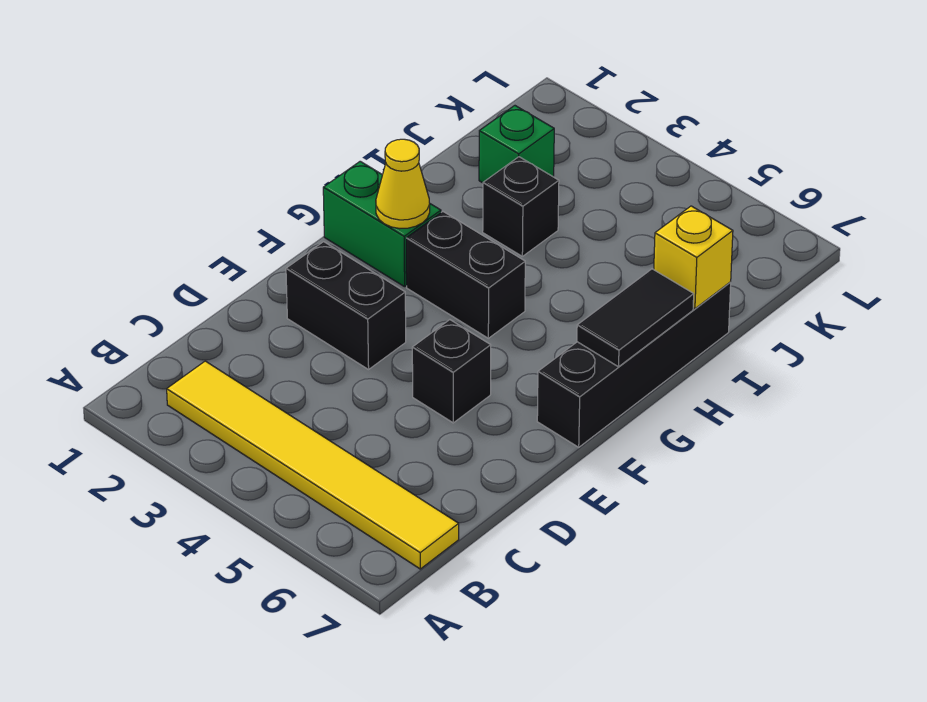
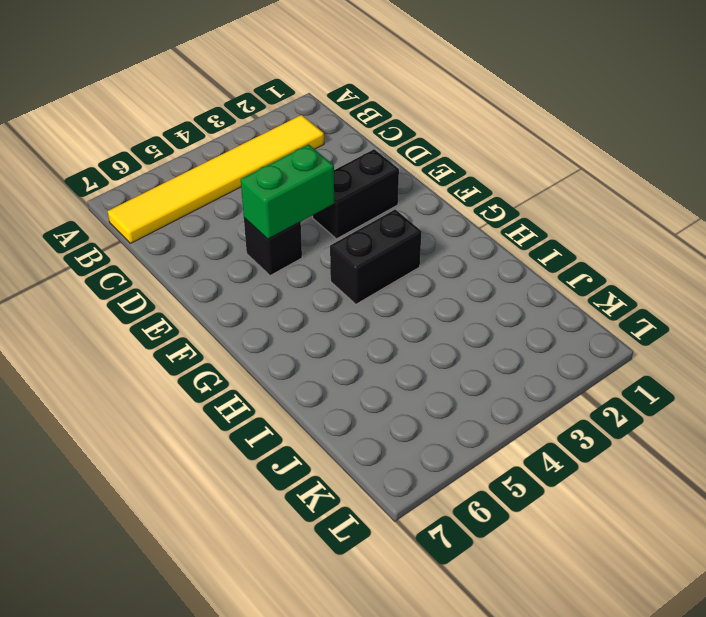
green brick E4:E5 level 2 -> green brick G1:G2 level 1
none -> black brick F7:I7 level 1
none -> black brick I3 level 1

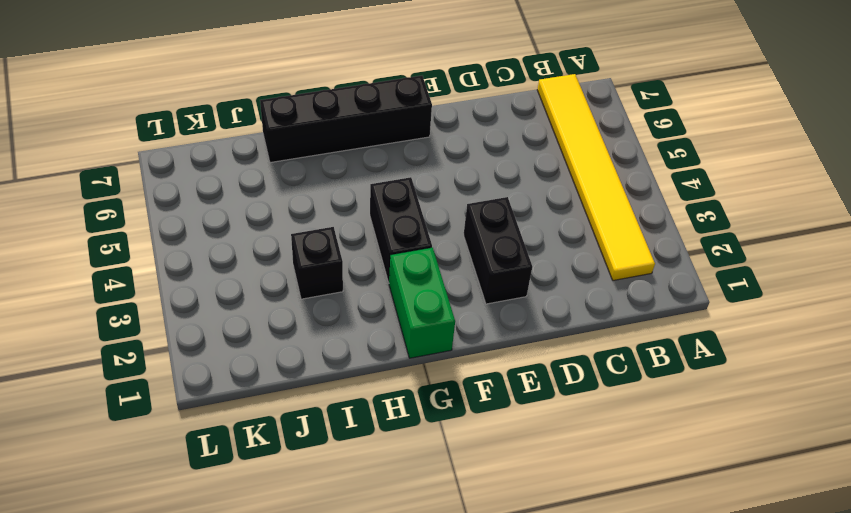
none -> black brick E5 level 1
none -> green brick J2 level 1

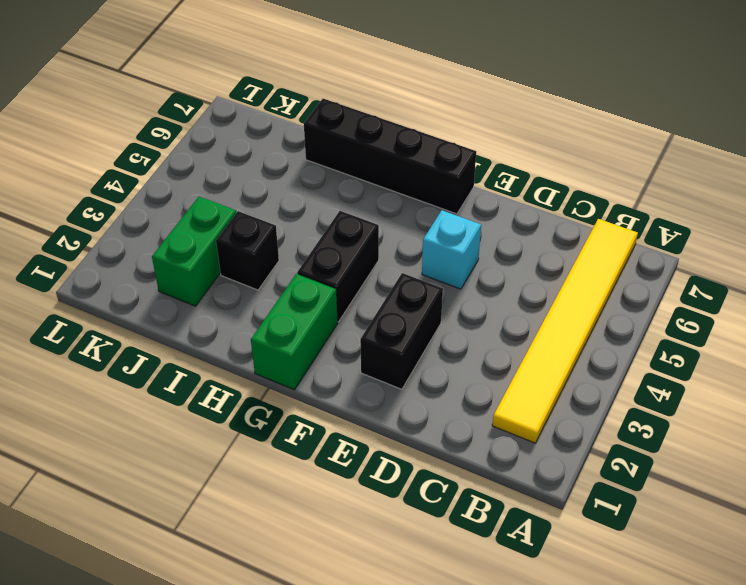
cyan brick E5 level 1 -> black brick E5 level 1
green brick J2:J3 level 1 -> green brick J2 level 1
none -> yellow cone G2 level 2
none -> black tile G7:H7 level 2

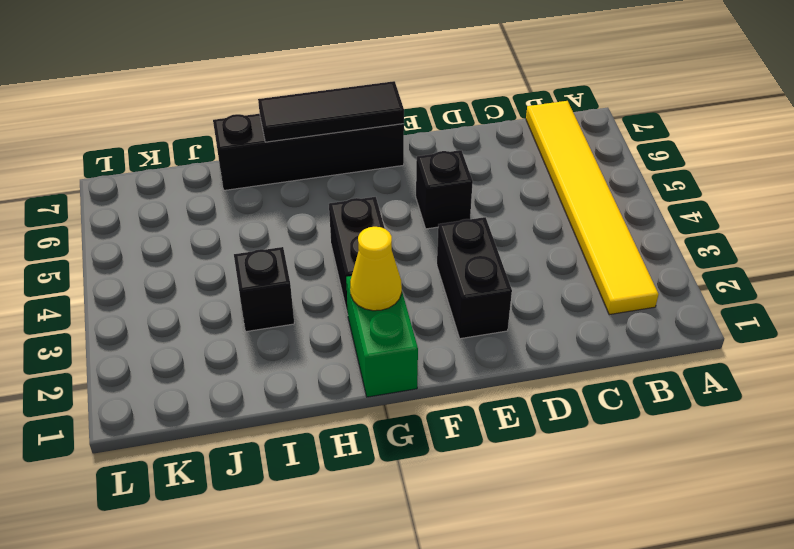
black tile F7:H7 level 2 -> black tile G7:H7 level 2
none -> green brick J2 level 1
none -> yellow brick I7 level 2

